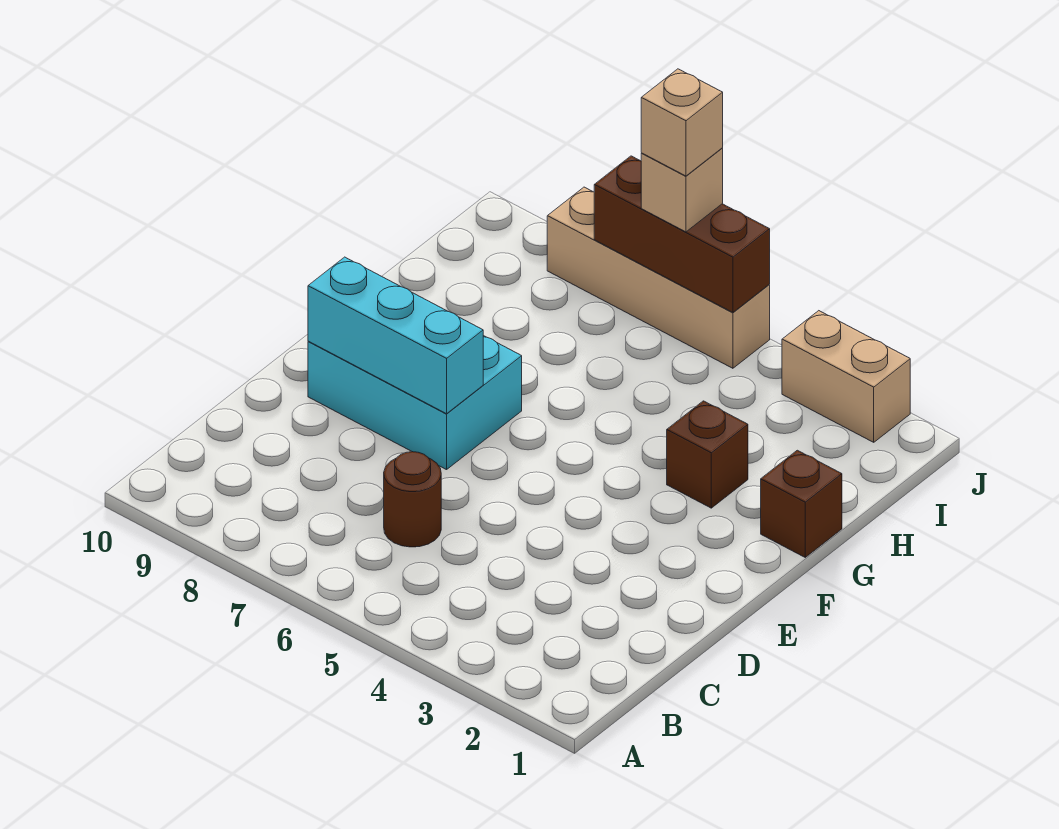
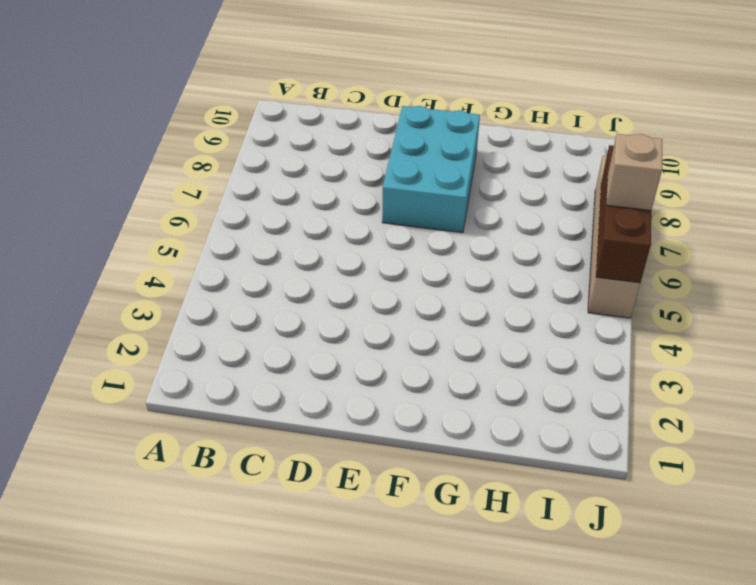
none -> brown round brick C6 level 1
none -> brown brick G1 level 1

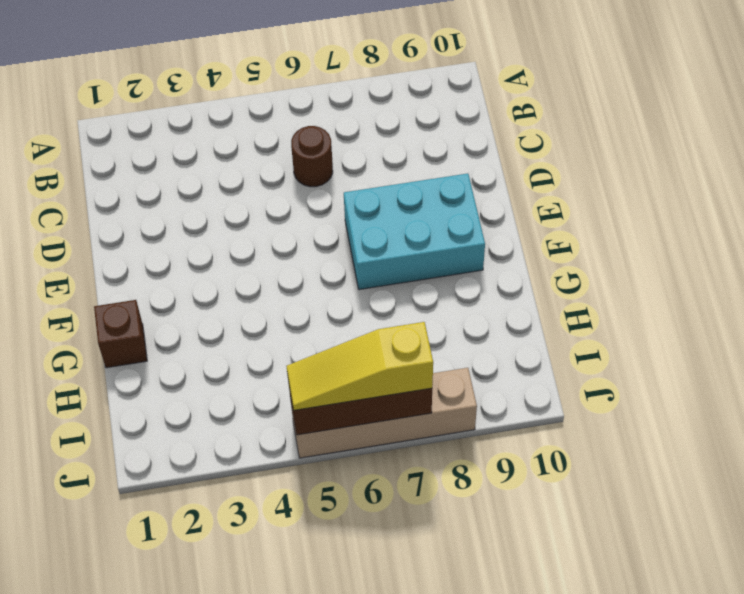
yellow slope J5:J7 level 3 top 7 -> tan brick J6 level 3
none -> brown brick G3 level 1
none -> tan brick J2:J3 level 1

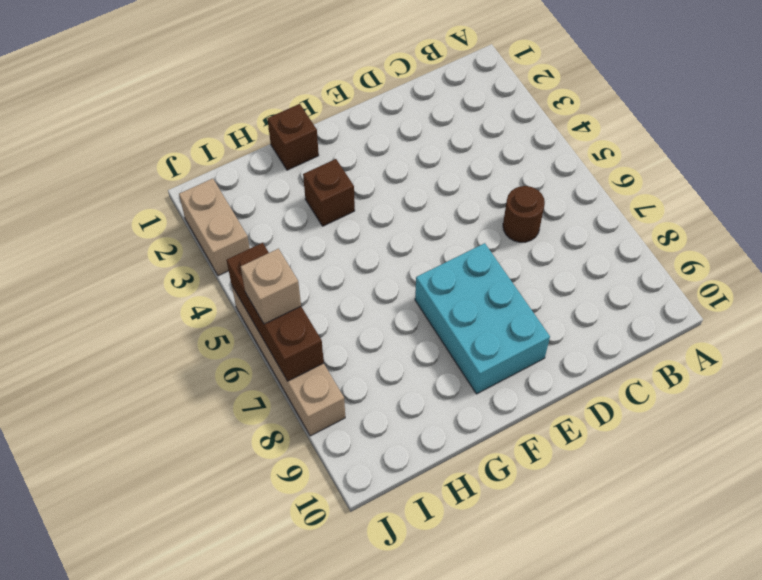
none -> cyan brick E7:E9 level 2
none -> tan brick J6 level 4

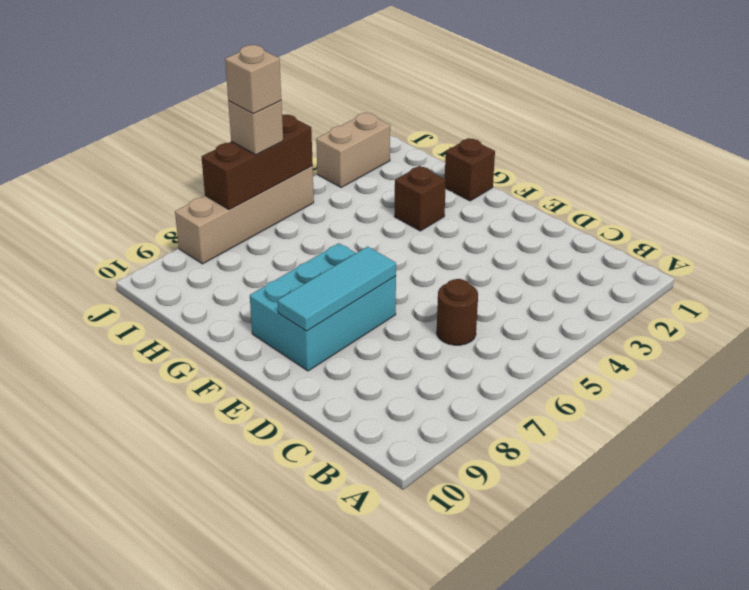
cyan tile E7:E9 level 2 -> cyan brick E7:E9 level 2

